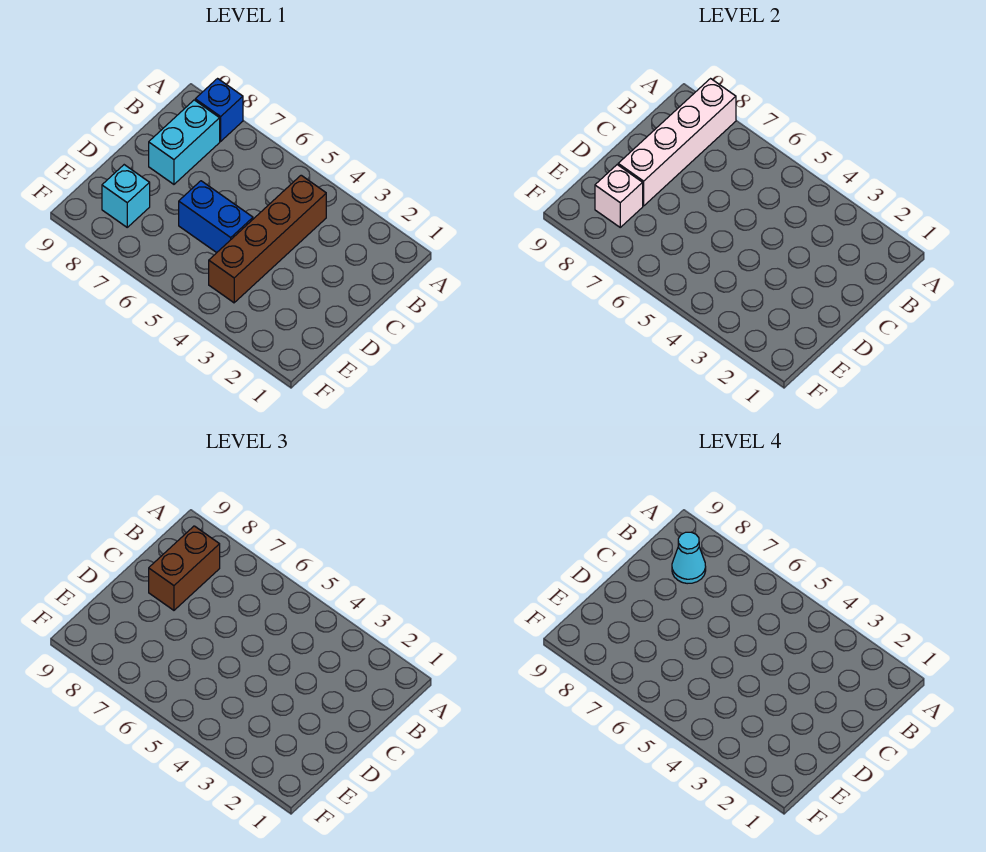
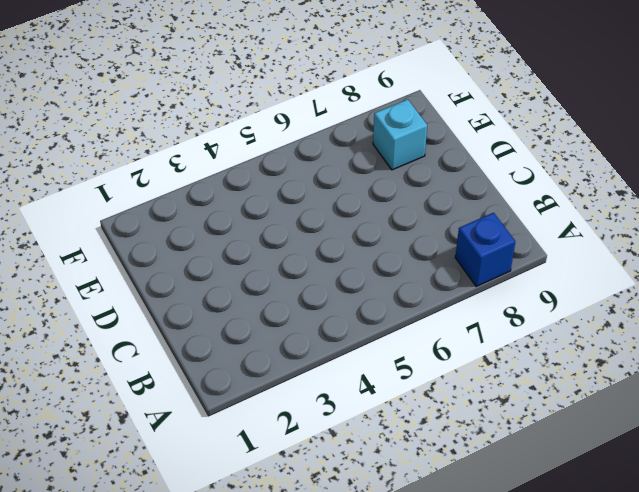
none -> brown brick B4:E4 level 1
none -> cyan brick B8:C8 level 1

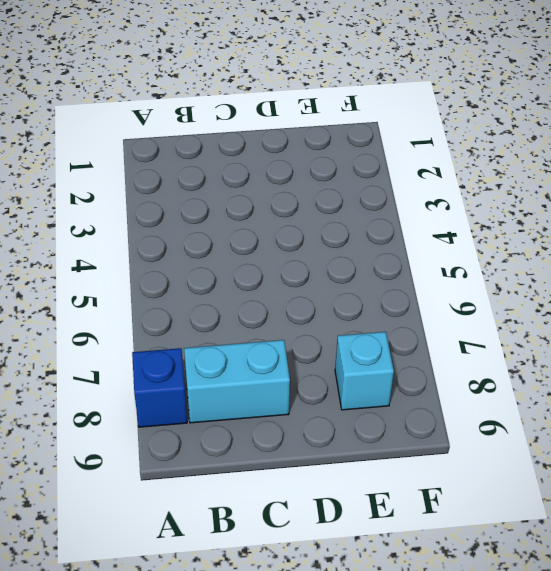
none -> brown brick B4:E4 level 1
none -> blue brick D5:D6 level 1

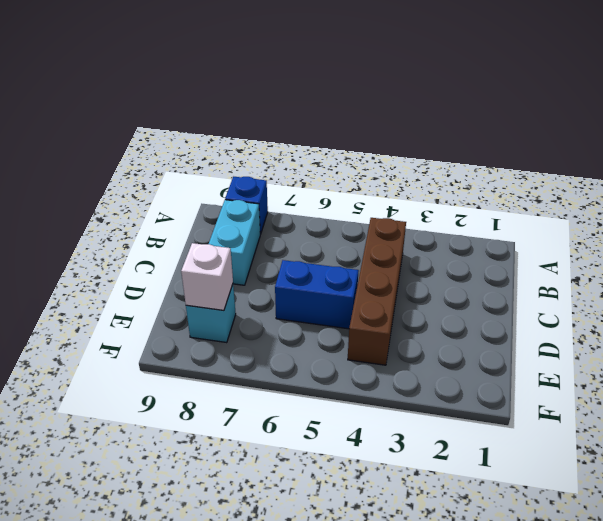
none -> white brick A8:D8 level 2
none -> brown brick B8:C8 level 3

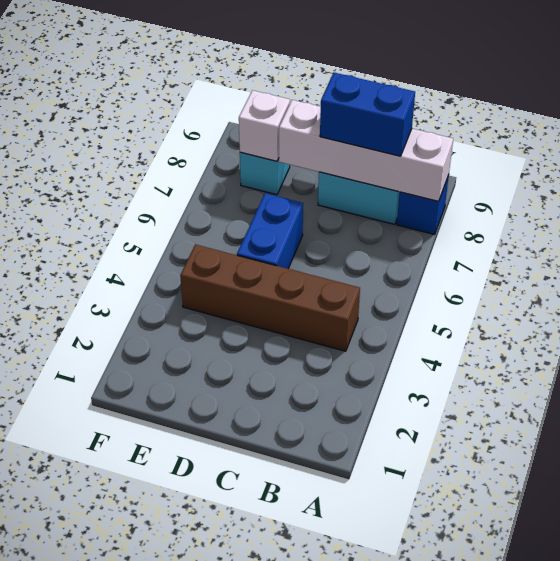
blue brick B8:C8 level 3 -> brown brick B8:C8 level 3
none -> cyan cone B8 level 4

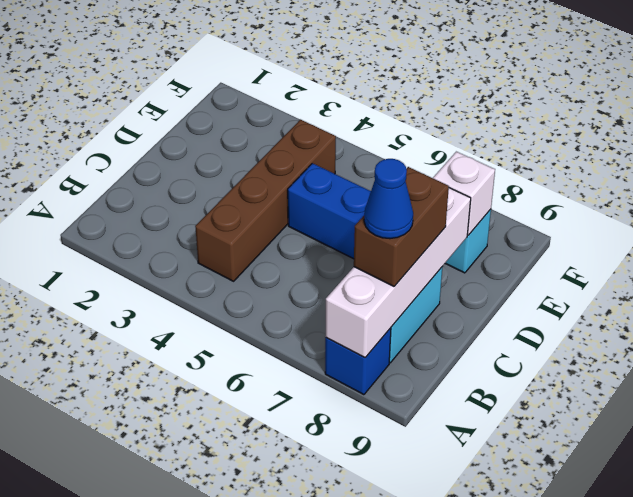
blue cone B8 level 4 -> cyan cone B8 level 4

